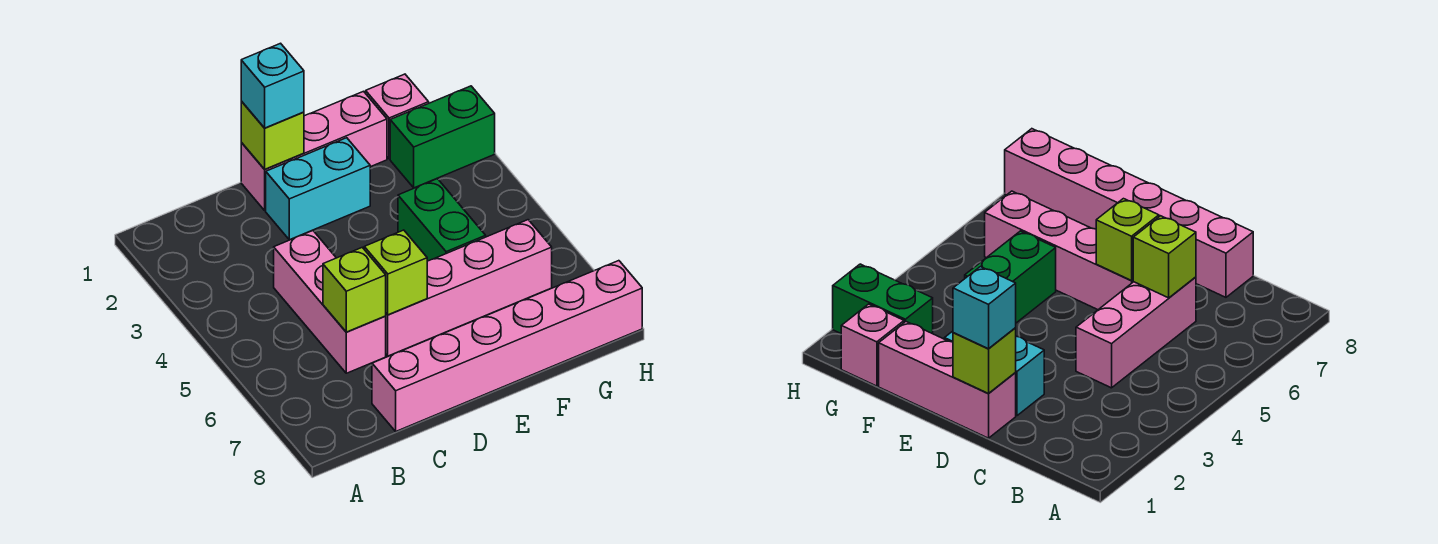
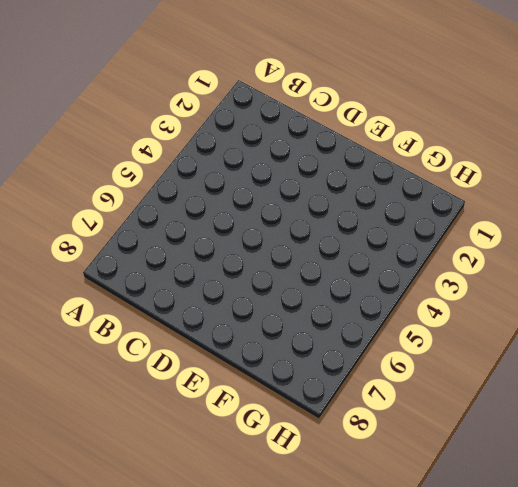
none -> pink brick C4:C6 level 1
none -> pink brick C8:H8 level 1
none -> pink brick D1:F1 level 1

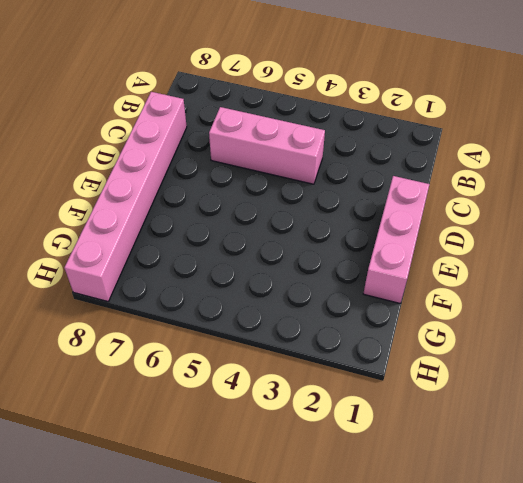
none -> cyan brick D2:E2 level 1
none -> pink brick D6:G6 level 1
none -> green brick F4:F5 level 1

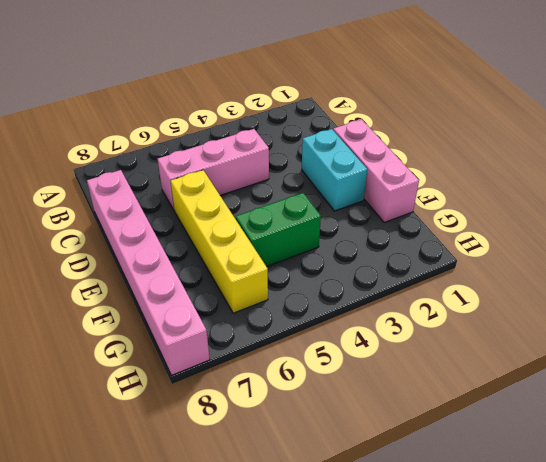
yellow brick D6:G6 level 1 -> pink brick D6:G6 level 1
none -> pink brick G1 level 1
none -> green brick G2:H2 level 1
none -> lime brick C6 level 2

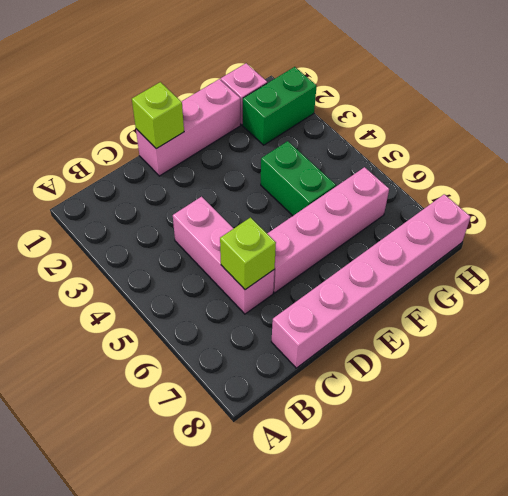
none -> cyan brick D2:E2 level 1
none -> lime brick D6 level 2
none -> cyan brick D1 level 3

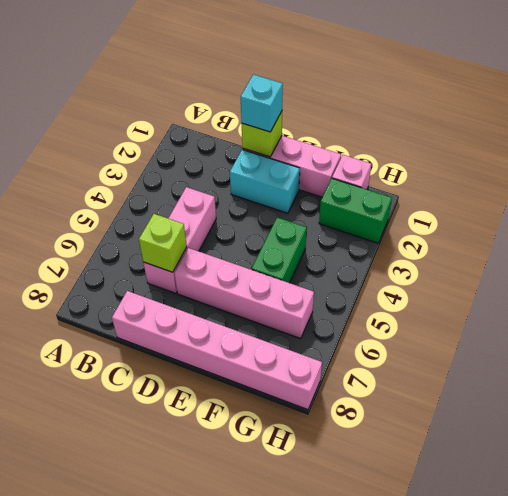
none -> lime brick D6 level 2

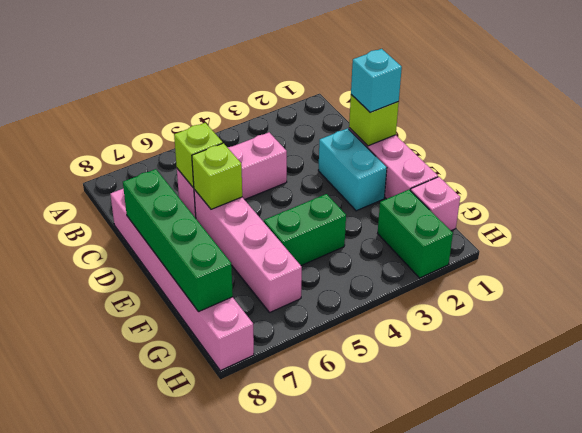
green brick D8:G8 level 2 -> none

